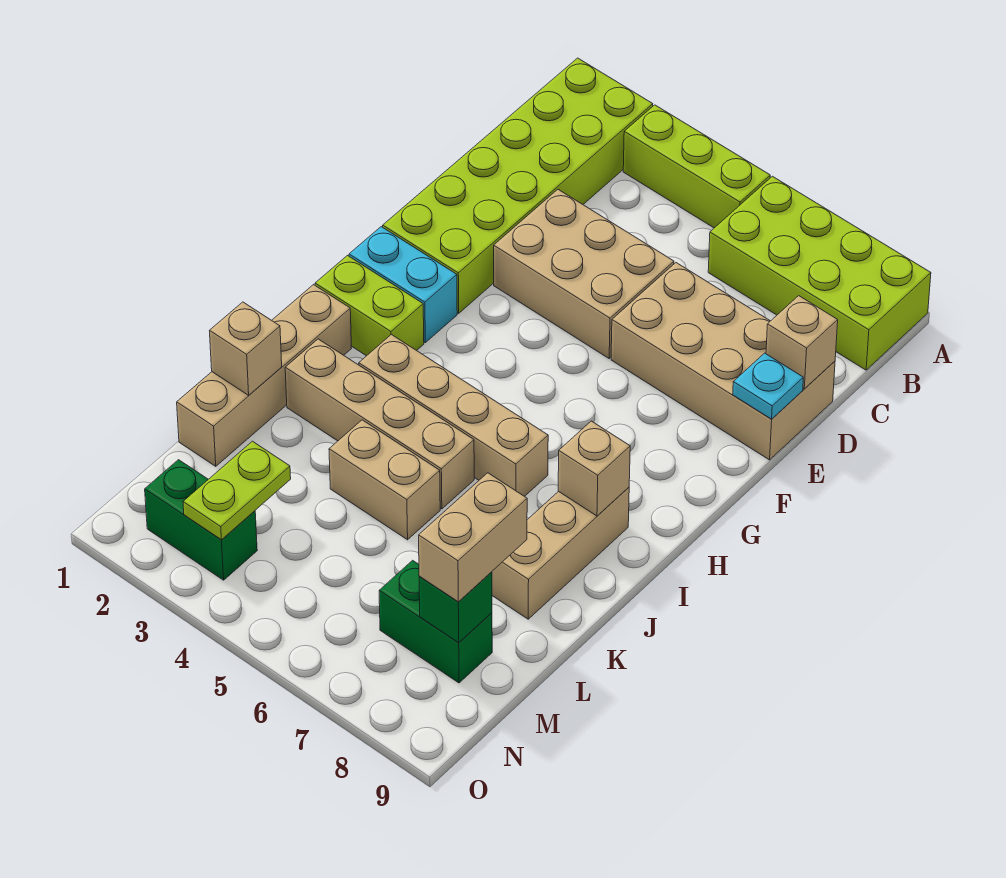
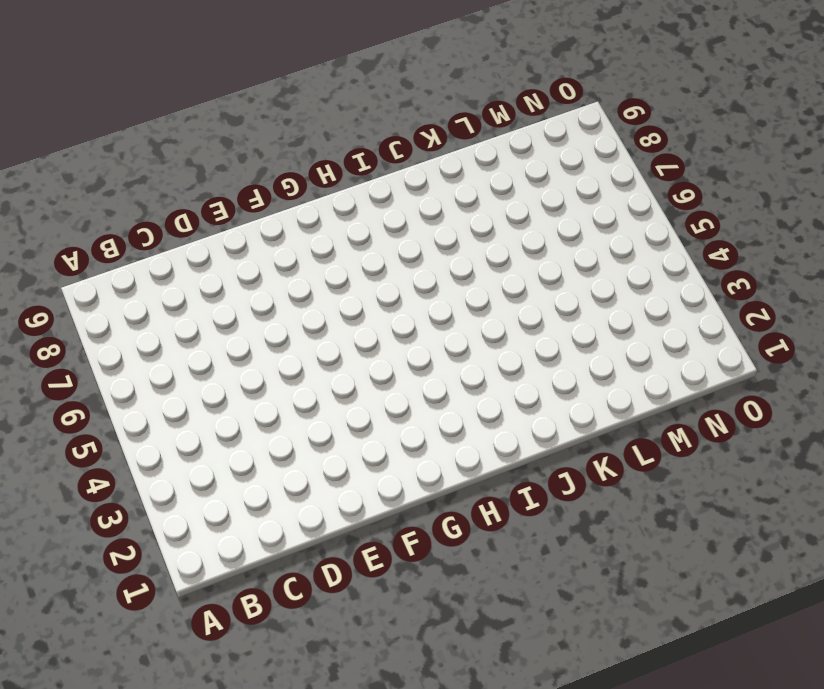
none -> lime brick A1:F2 level 1
none -> lime brick A3:A5 level 1
none -> lime brick A6:B9 level 1

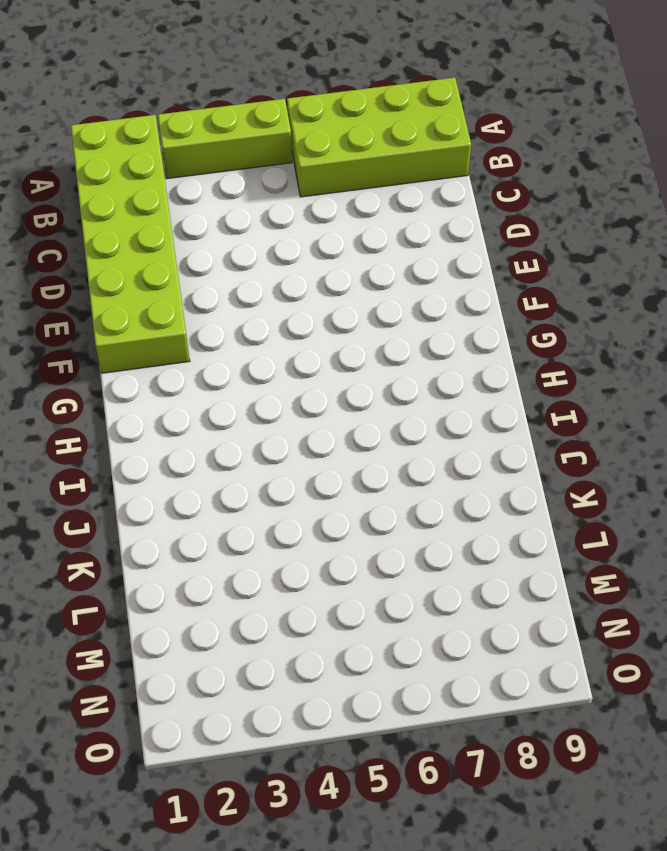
none -> tan brick D3:E5 level 1
none -> tan brick D6:E9 level 1
none -> cyan brick G1:G2 level 1

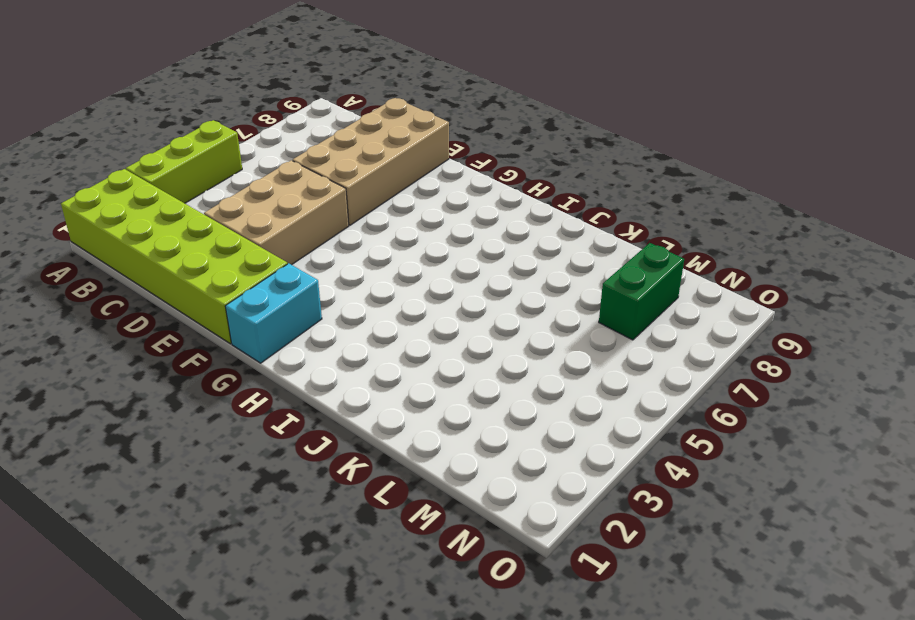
none -> lime brick A6:B9 level 1
none -> lime brick H1:H2 level 1
none -> tan brick I1:L1 level 1

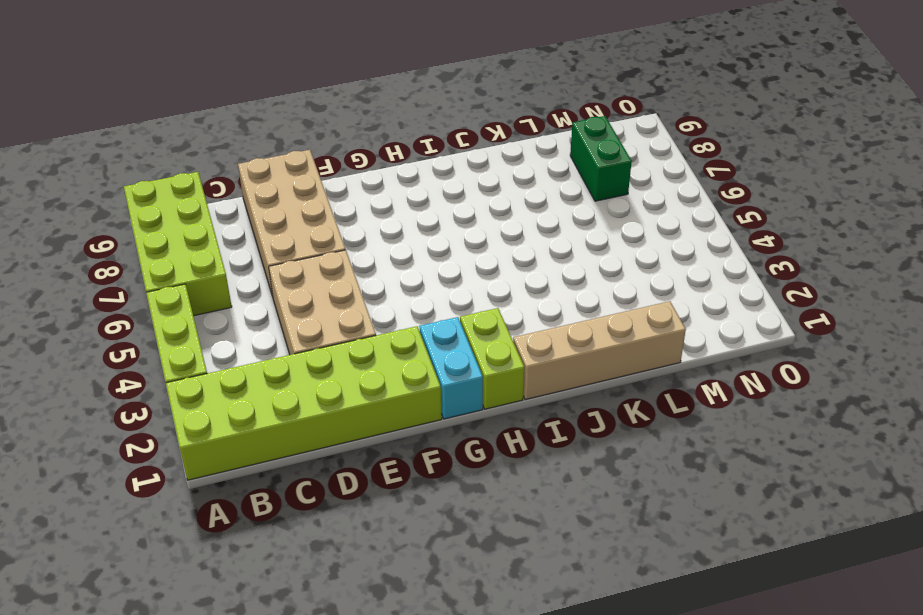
none -> tan brick I3:I6 level 1
none -> tan brick I8:K8 level 1
none -> tan brick J2:J5 level 1

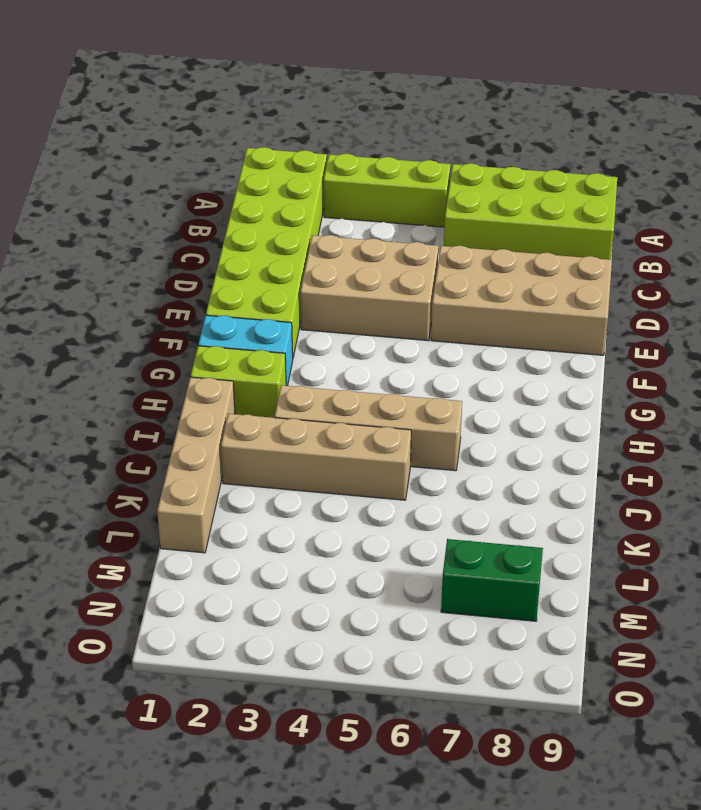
none -> tan brick I8:K8 level 1
none -> tan brick K4:K5 level 1
none -> green brick N2:N3 level 1

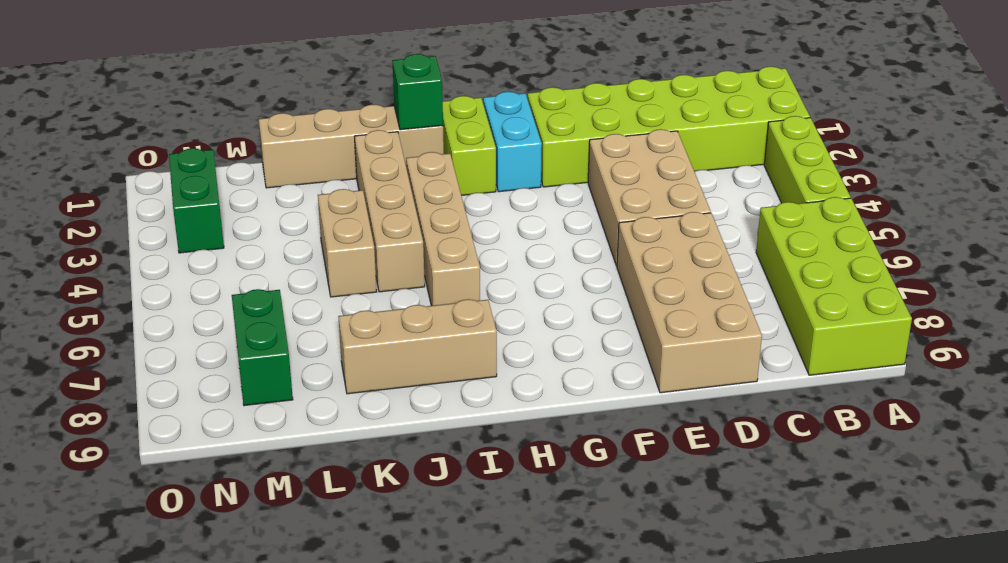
green brick I1 level 2 -> green brick M8 level 2
none -> tan brick D9 level 2
none -> cyan plate E9 level 2
none -> tan brick I8 level 2

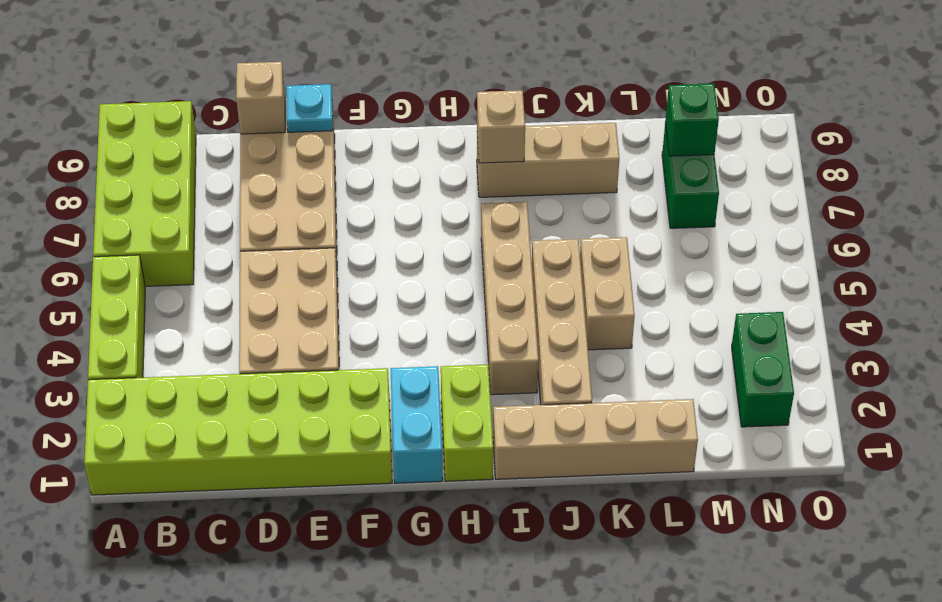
none -> tan brick K1 level 2
none -> lime plate M3:N3 level 2
none -> tan brick L8:M8 level 3

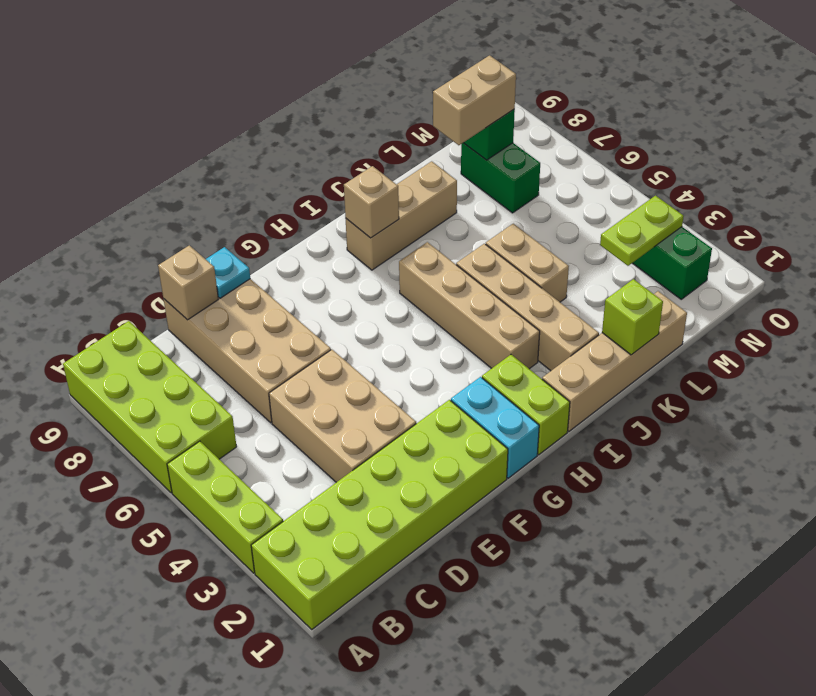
lime brick K1 level 2 -> tan brick K1 level 2

